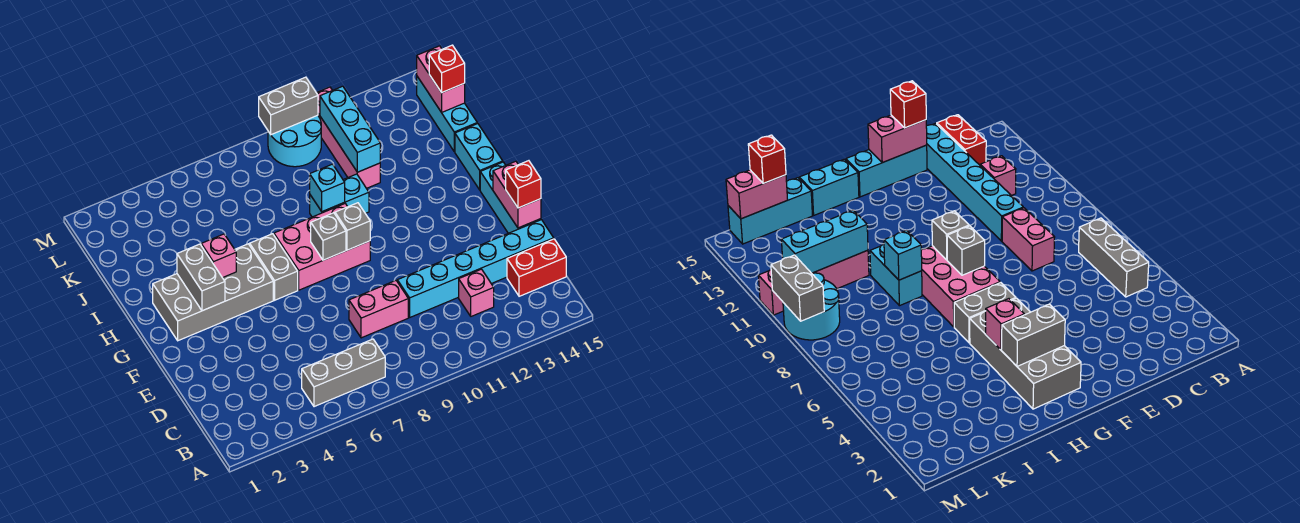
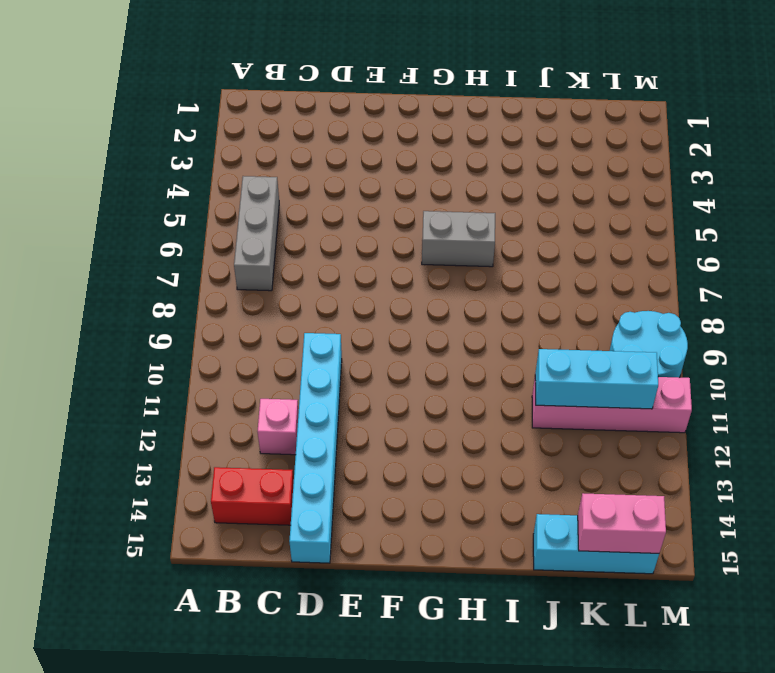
red brick B14:C14 level 1 -> red brick C14:C15 level 1
none -> pink brick D8:D9 level 1
none -> cyan brick E15:G15 level 1
none -> grey brick G2:H5 level 1

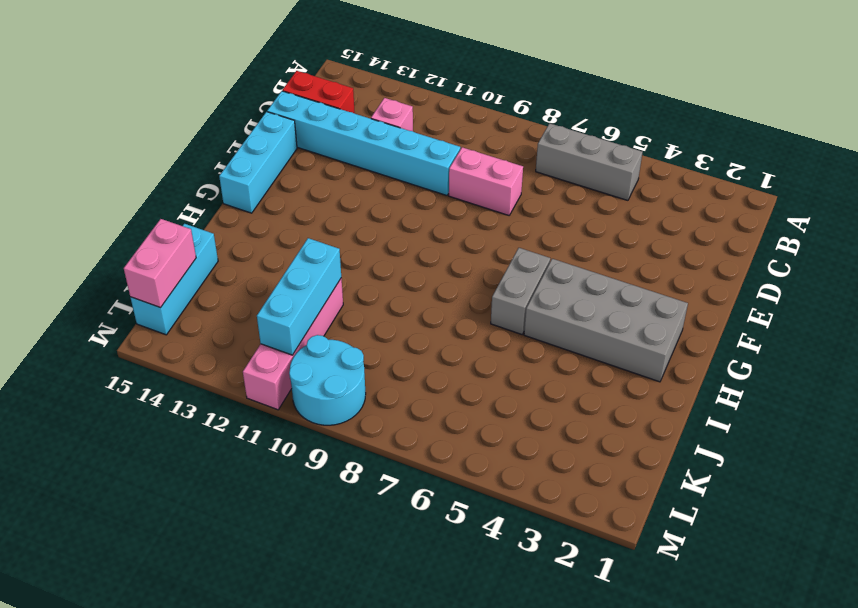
none -> pink brick G7:H9 level 1
none -> cyan brick H15:I15 level 1
none -> cyan brick I9:I10 level 1

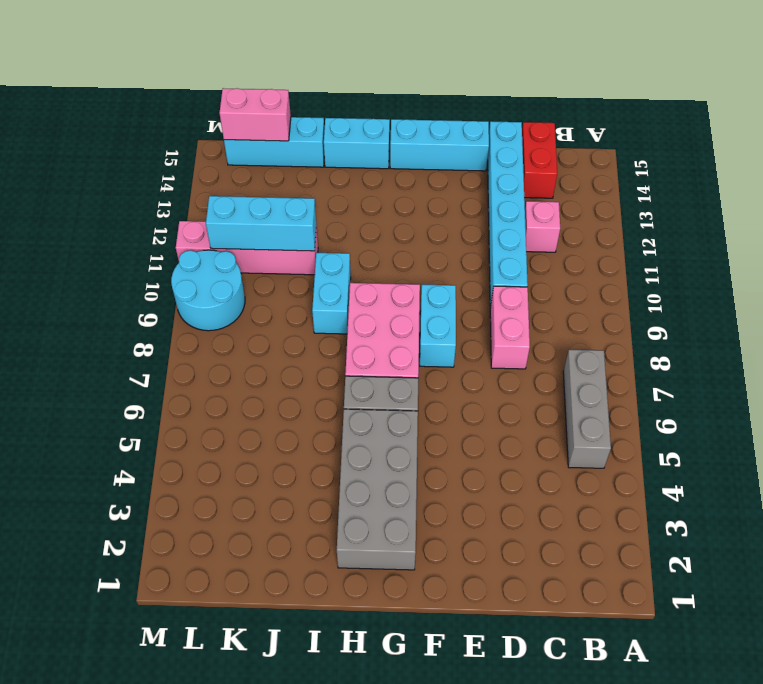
cyan brick F8:F9 level 1 -> none
none -> pink brick E15:F15 level 2
none -> grey brick G3:H3 level 2
none -> grey brick G8 level 2

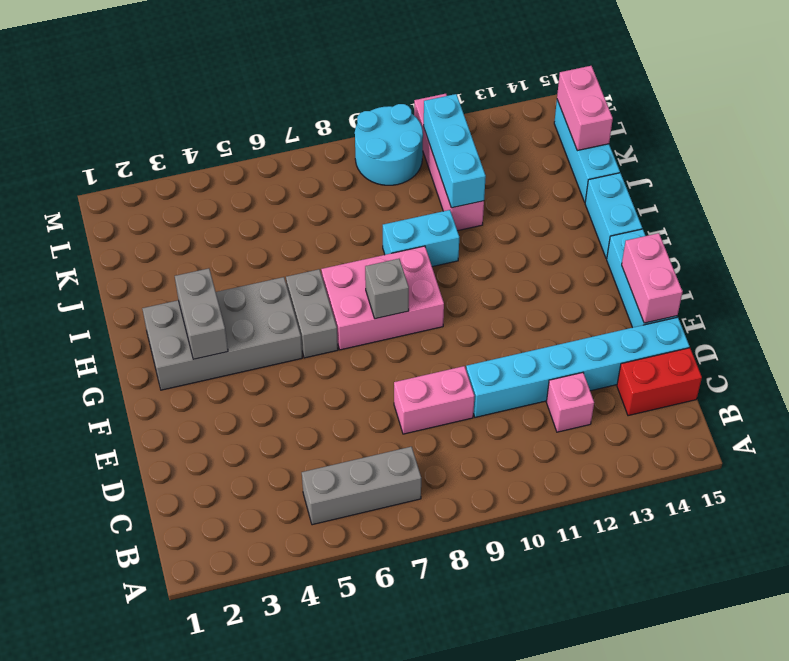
none -> grey brick G9 level 2
none -> pink brick H4 level 2
none -> cyan brick I9 level 2

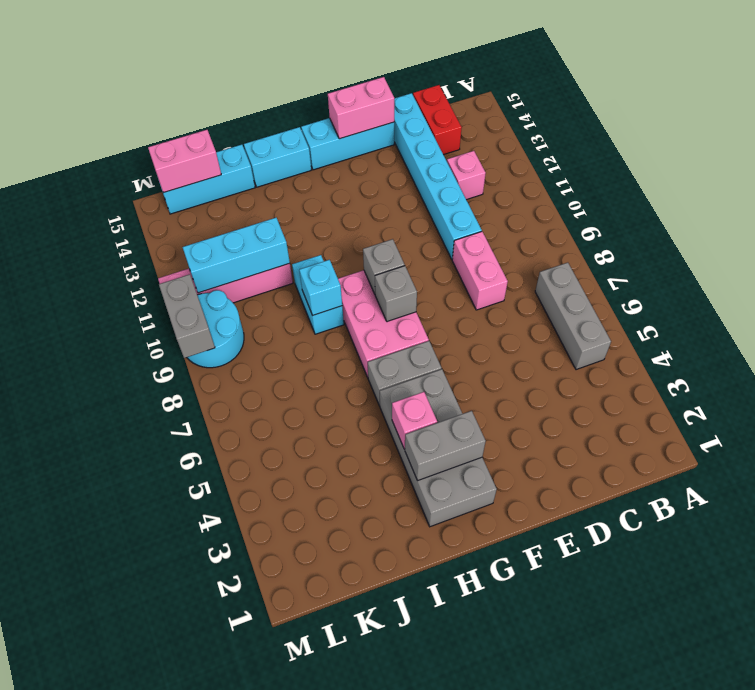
none -> red brick E15 level 3
none -> red brick K15 level 3

